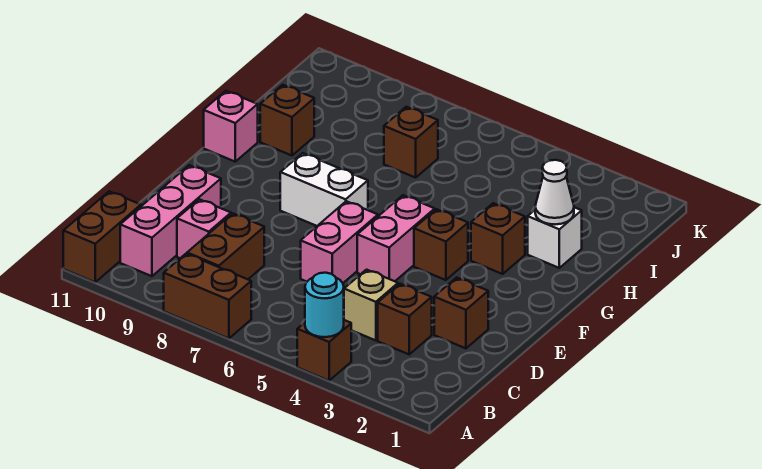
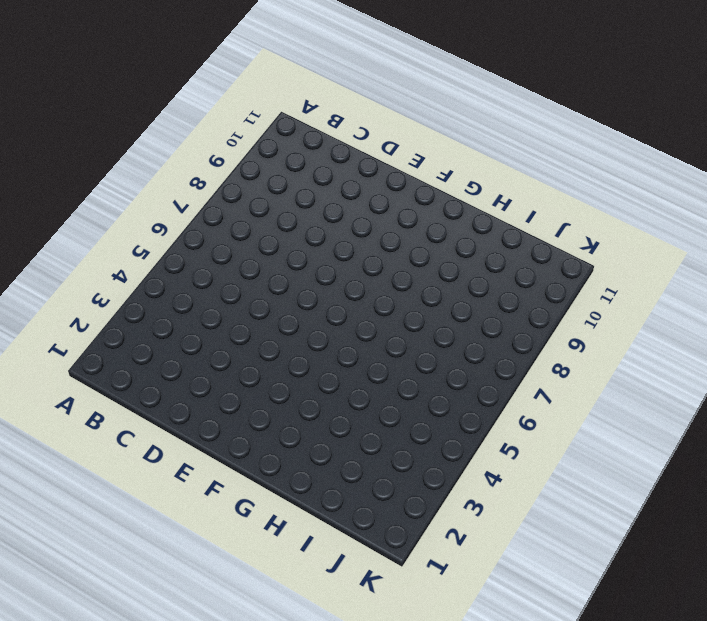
none -> brown brick A4 level 1
none -> brown brick A7:A8 level 1
none -> brown brick A11:B11 level 1

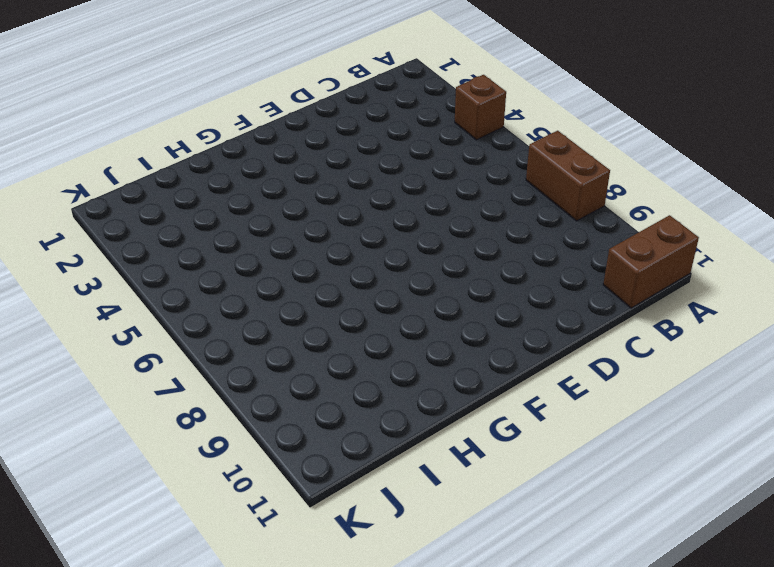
none -> brown brick B8:C8 level 1
none -> pink brick B10:D10 level 1
none -> brown brick C3 level 1

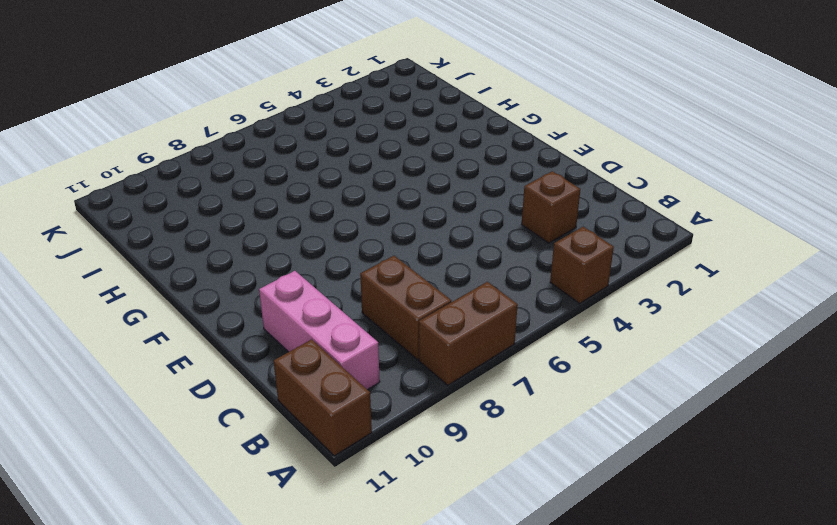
none -> tan brick C4 level 1
none -> pink brick C9 level 1
none -> brown brick D2 level 1

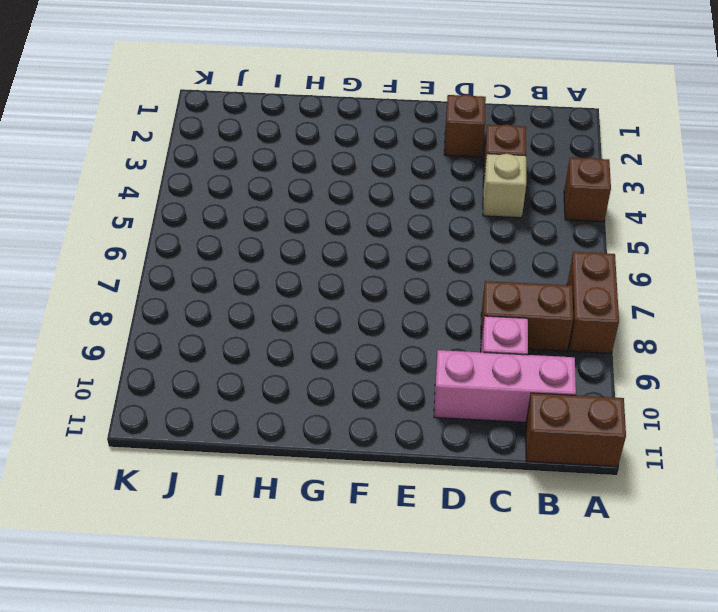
none -> pink brick D6:E6 level 1
none -> pink brick E5:F5 level 1
none -> brown brick F4 level 1

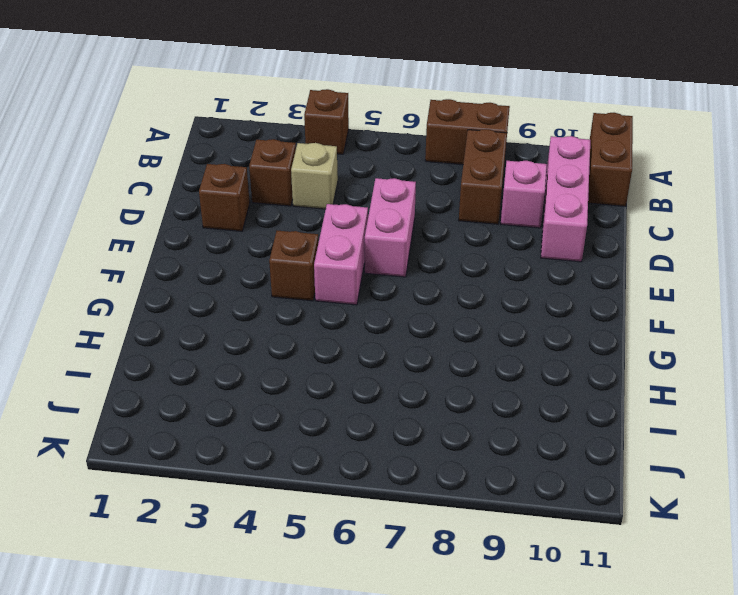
none -> white brick F7:F8 level 1
none -> brown brick G3 level 1
none -> pink brick G11 level 1

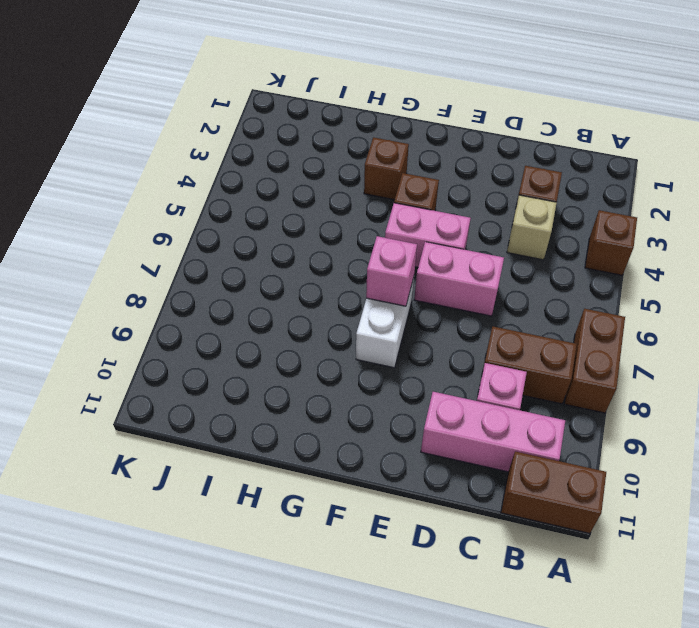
pink brick F7 level 2 -> pink brick G11 level 1
none -> brown brick D2 level 1
none -> white brick H2 level 1
none -> brown brick H10 level 1

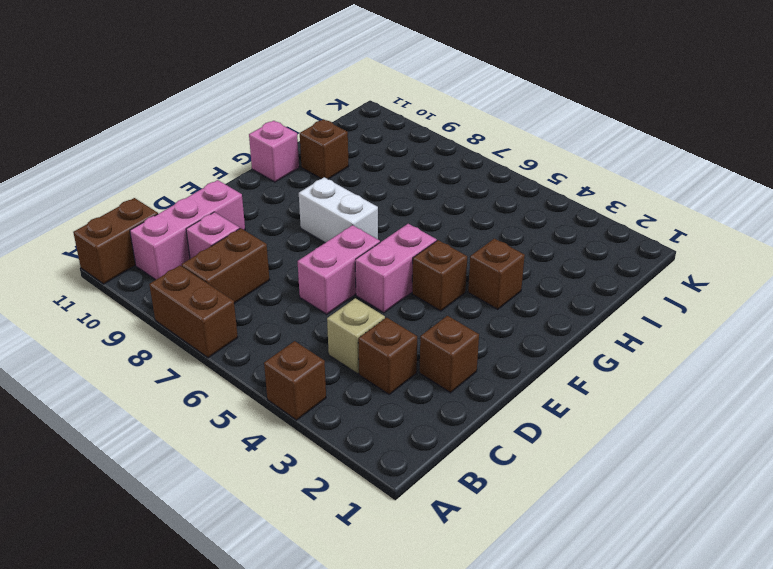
none -> white brick H2 level 1
none -> brown brick I7 level 1
none -> cyan round brick A4 level 2

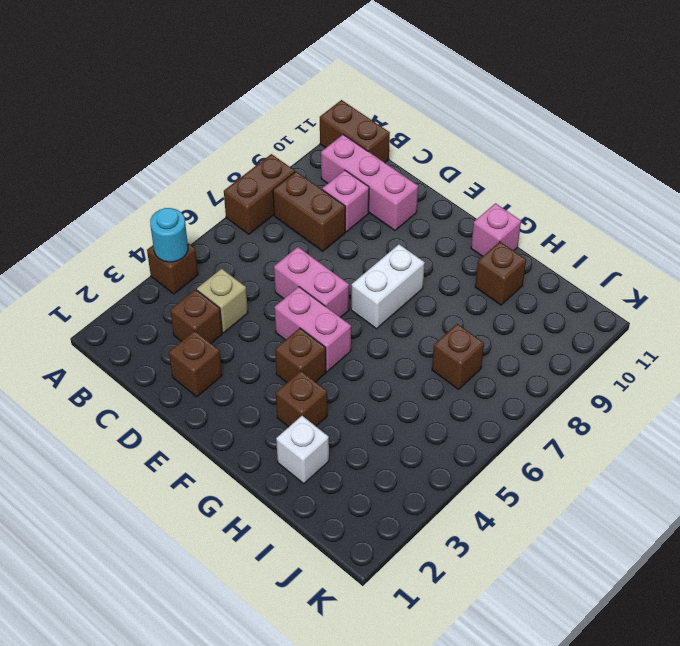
none -> white cone H2 level 2

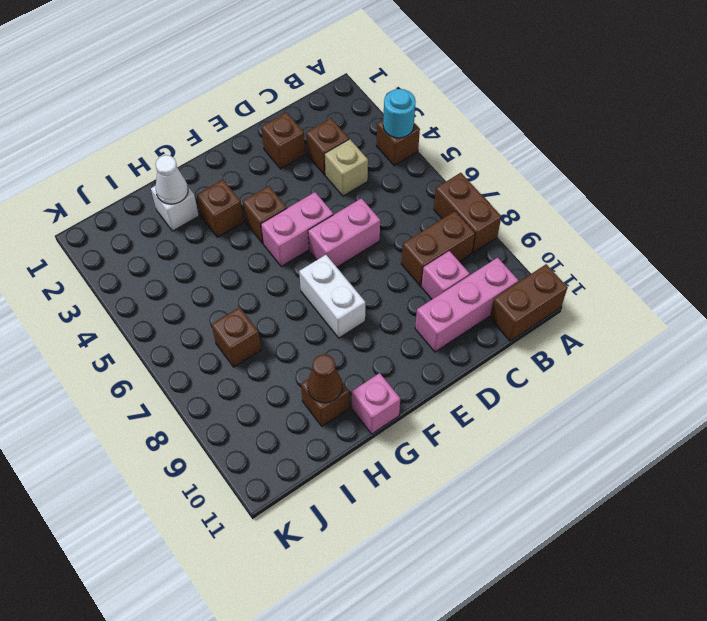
brown cone H10 level 2 -> none

